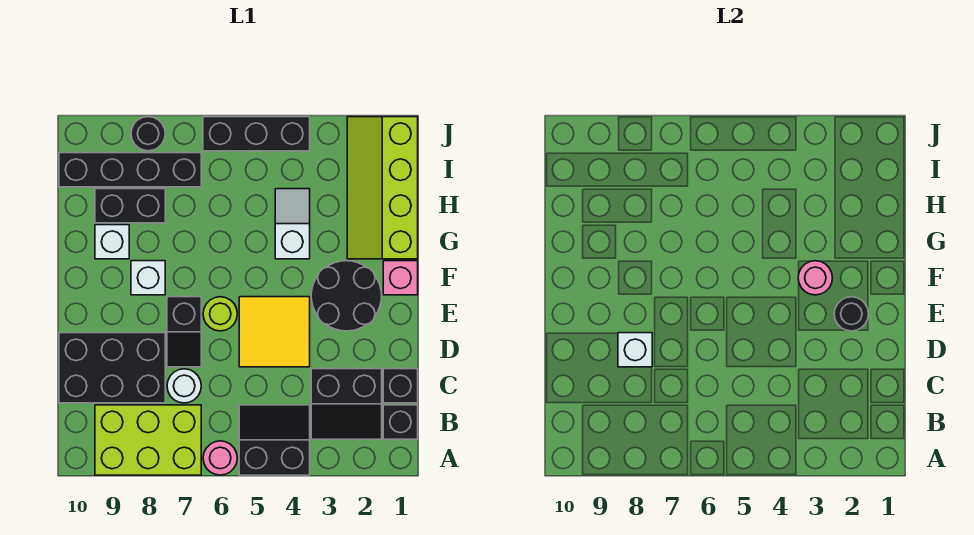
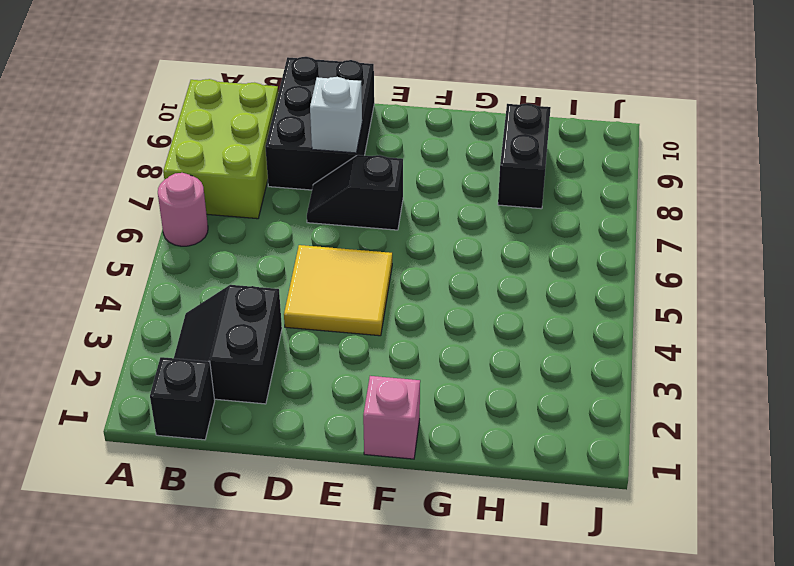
none -> black slope A4:B5 level 1 top A
none -> black brick C1 level 1
none -> white round brick C7 level 1

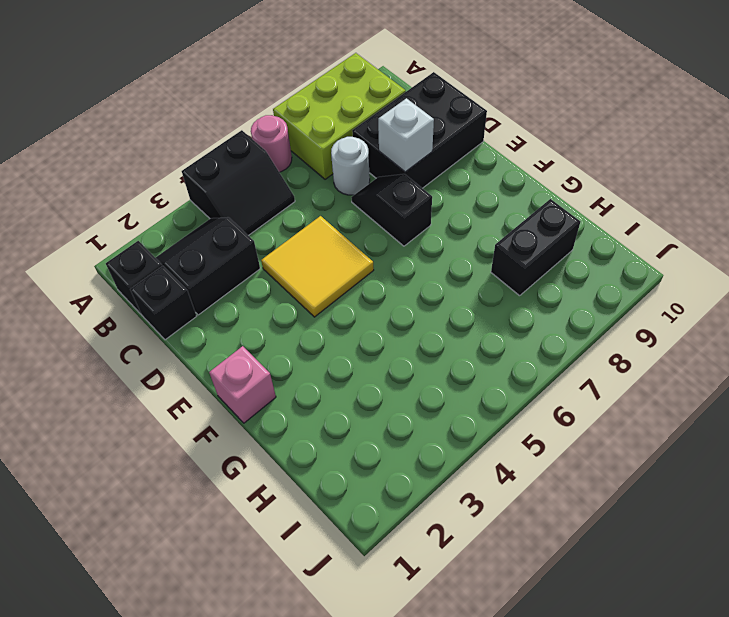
none -> black round brick E2:F3 level 1
none -> lime round brick E6 level 1
none -> white brick F8 level 1

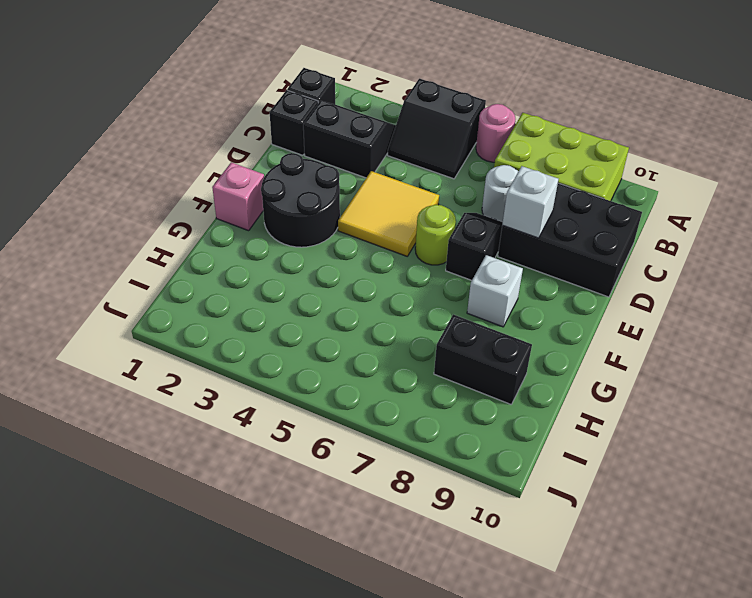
none -> lime slope G1:J2 level 1 top 1
none -> white slope G4:H4 level 1 top G
none -> white brick G9 level 1

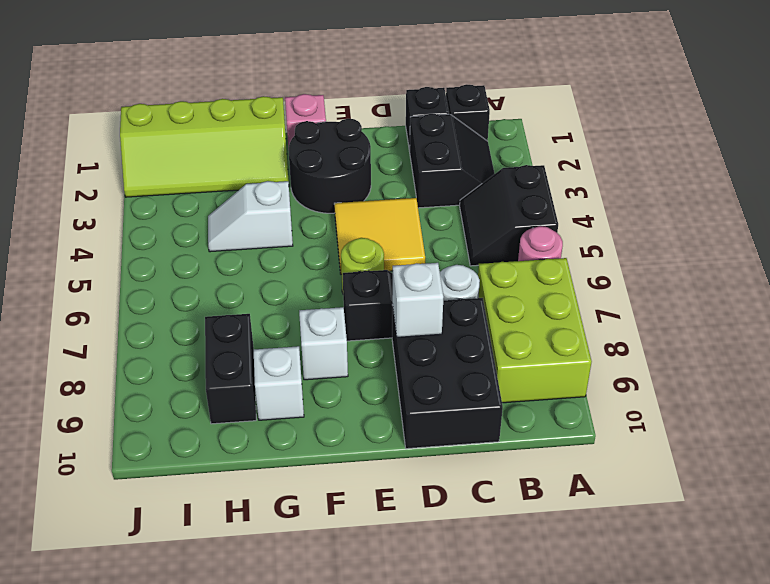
none -> black brick I7:I10 level 1
none -> black brick J4:J6 level 1
none -> black round brick J8 level 1

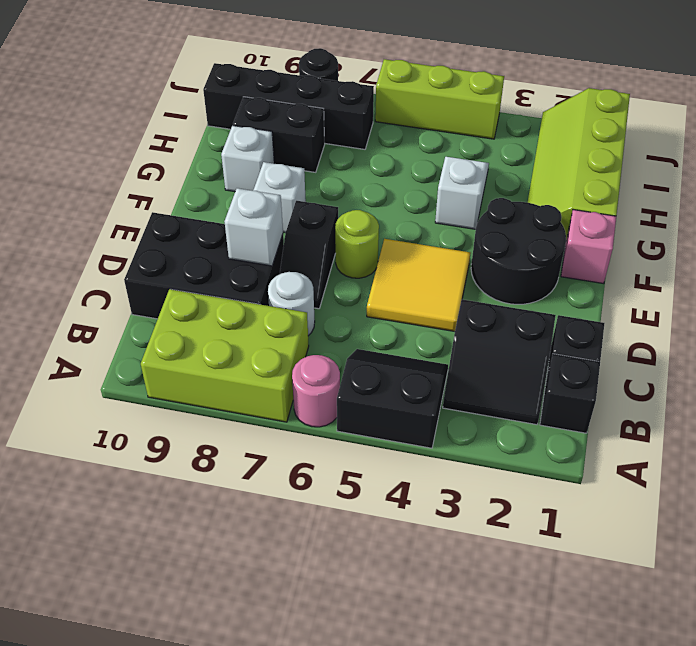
lime brick J4:J6 level 1 -> black brick J4:J6 level 1
none -> black round brick E2 level 2
none -> pink round brick F3 level 2

